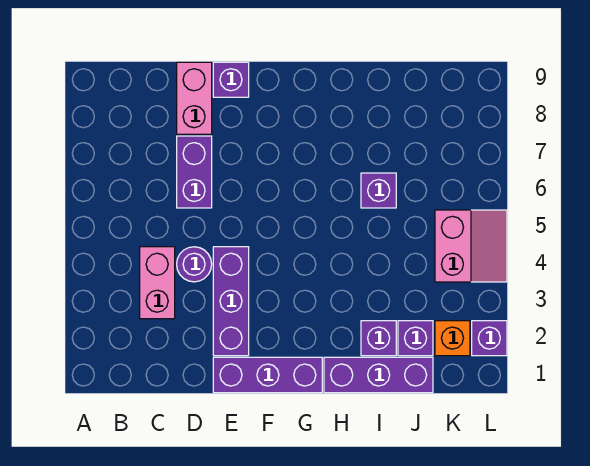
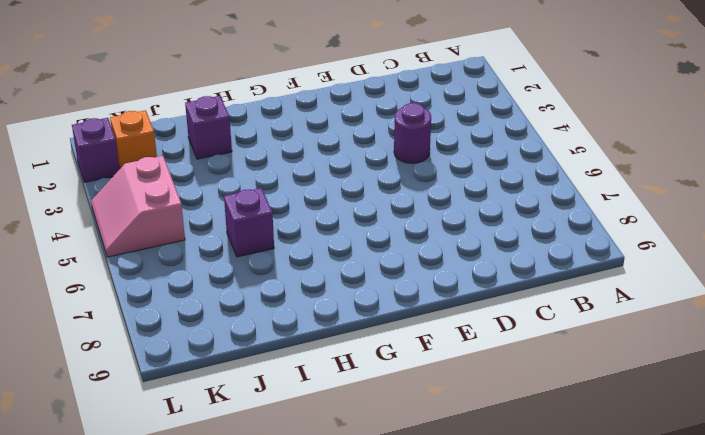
none -> pink brick C3:C4 level 1
none -> purple brick D6:D7 level 1
none -> pink brick D8:D9 level 1

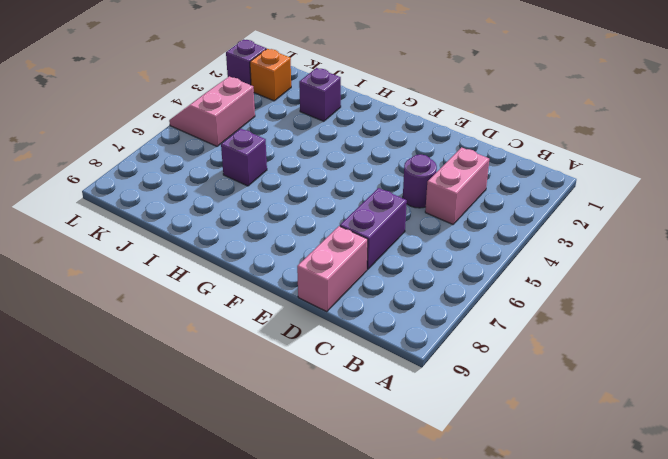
none -> purple brick E1:G1 level 1
none -> purple brick E2:E4 level 1
none -> purple brick E9 level 1

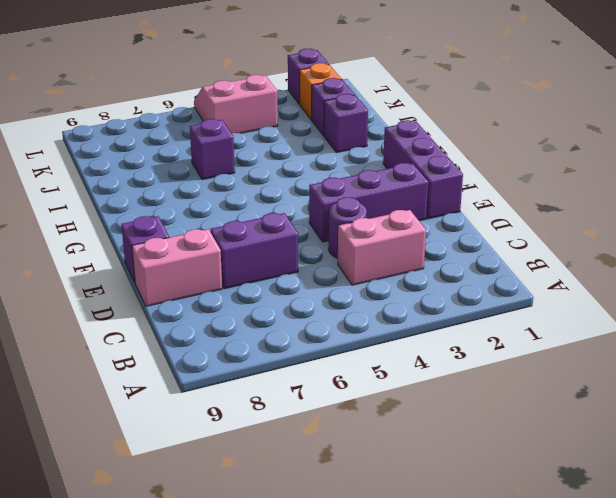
none -> purple brick H1:J1 level 1

